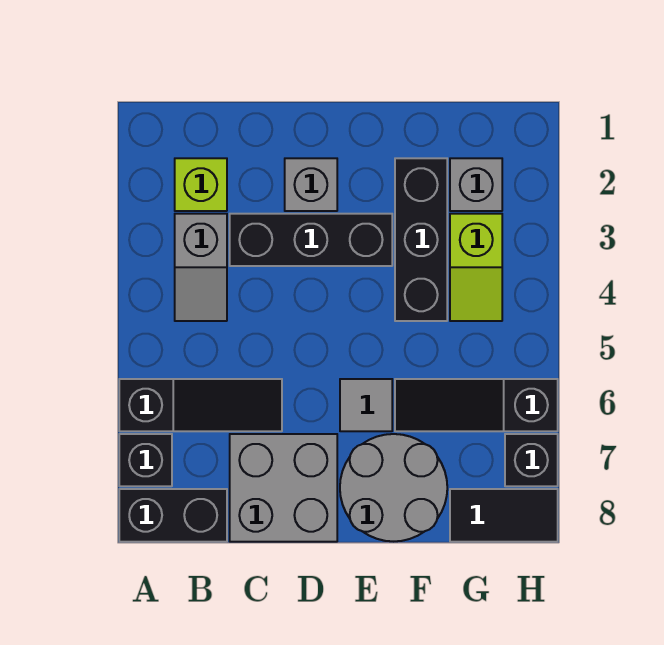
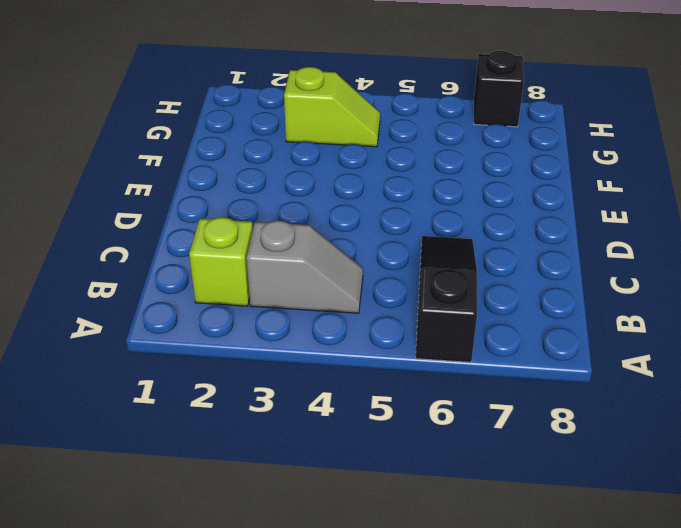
none -> black brick A7 level 1
none -> black brick A8:B8 level 1
none -> black brick C3:E3 level 1

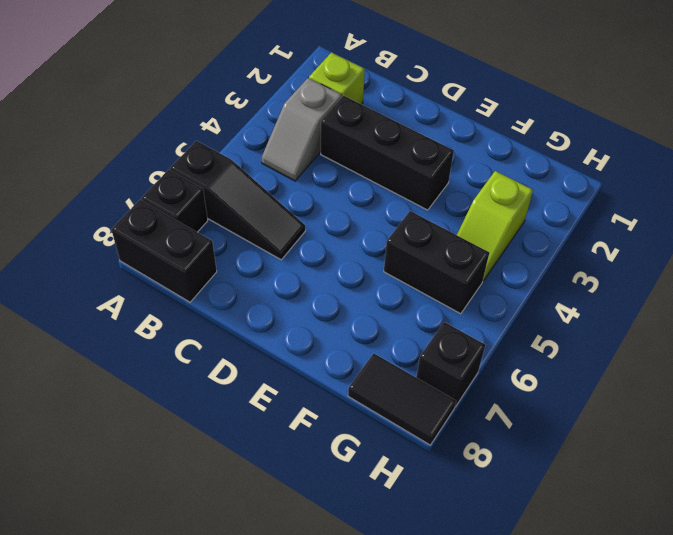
black brick F5:G5 level 1 -> none
none -> grey brick C7:D8 level 1
none -> grey brick D2 level 1
none -> grey tile E6 level 1

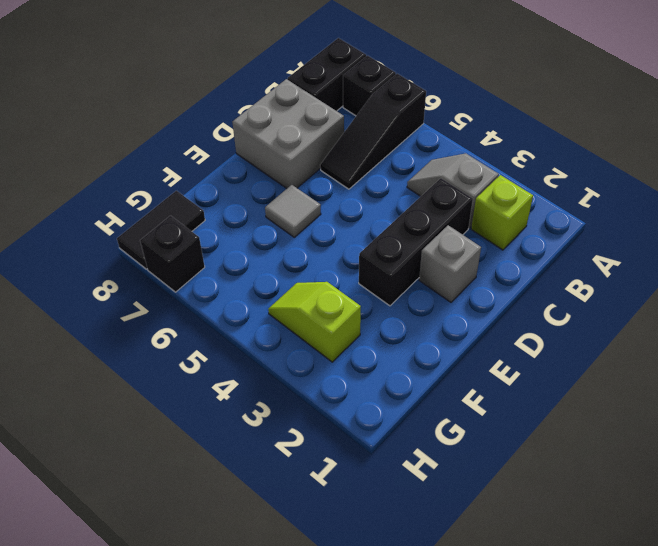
none -> grey round brick E7:F8 level 1
none -> black brick F2:F4 level 1
none -> black slope F6:H6 level 1 top H

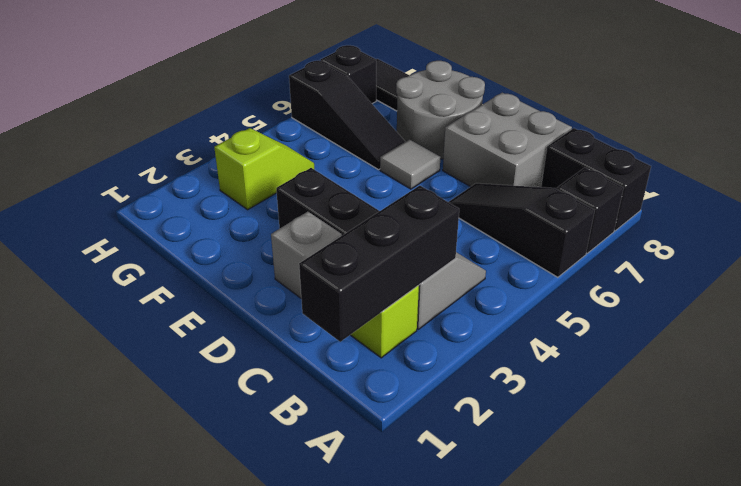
black brick B1:B3 level 2 -> black brick F2:F4 level 1
none -> grey brick G2 level 1

